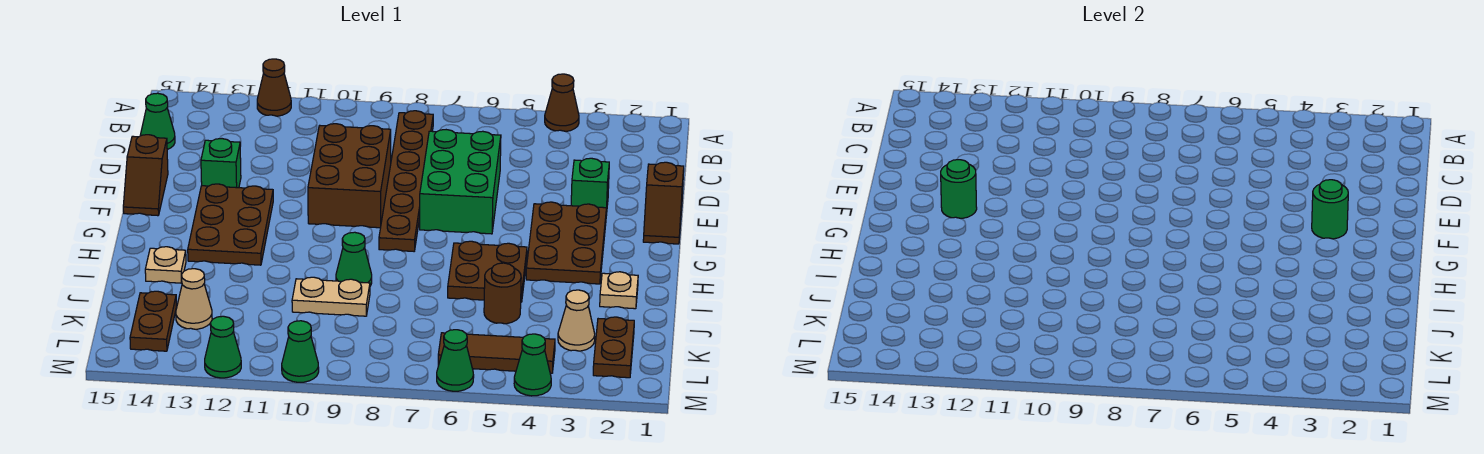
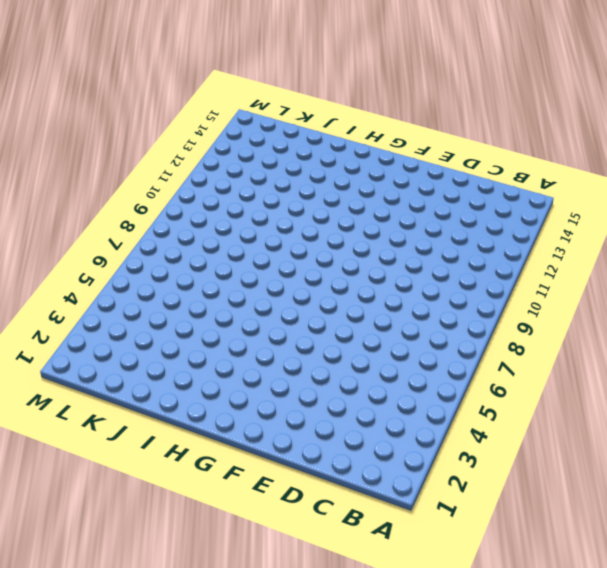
none -> brown cone A4 level 1
none -> brown cone A12 level 1
none -> brown plate B8:G8 level 1

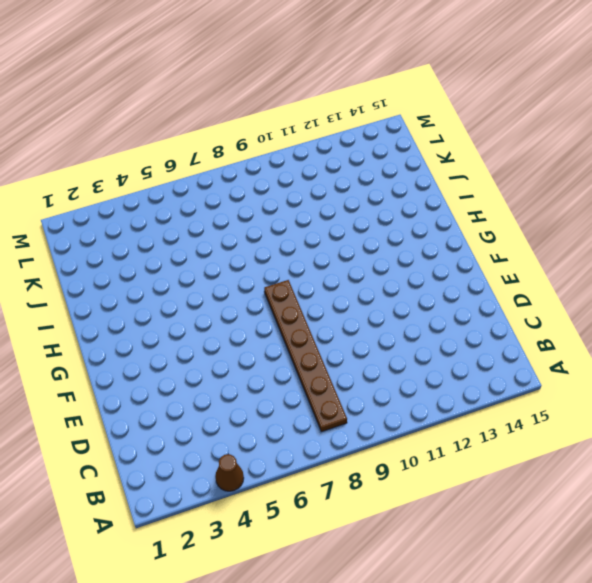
none -> brown cone A12 level 1
none -> green cone C15 level 1
none -> green brick D6:F7 level 1

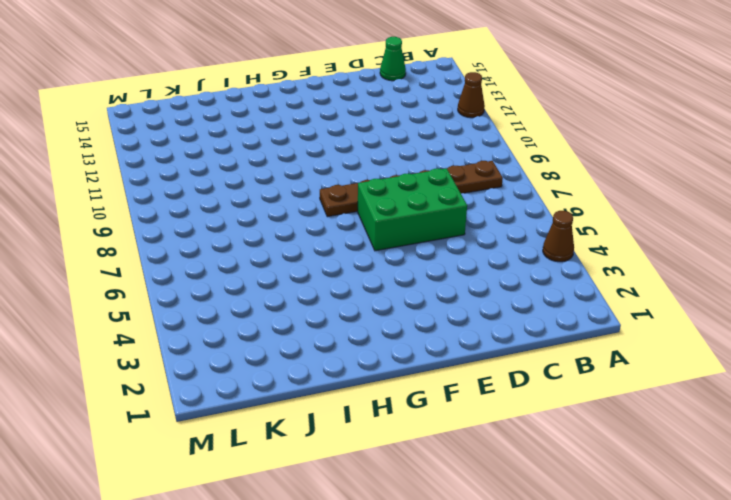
none -> brown brick D9:F10 level 1
none -> brown slope E1:F1 level 1 top E
none -> green brick E3 level 1

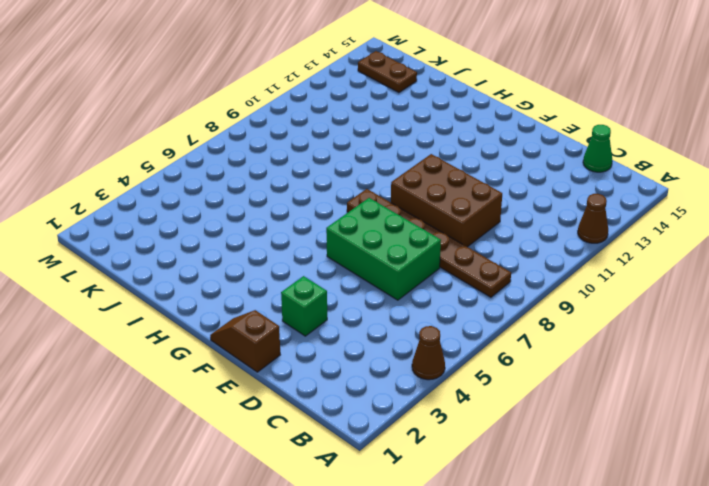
none -> green brick E13 level 1
none -> brown slope E15:F15 level 1 top E
none -> brown plate F3:H4 level 1

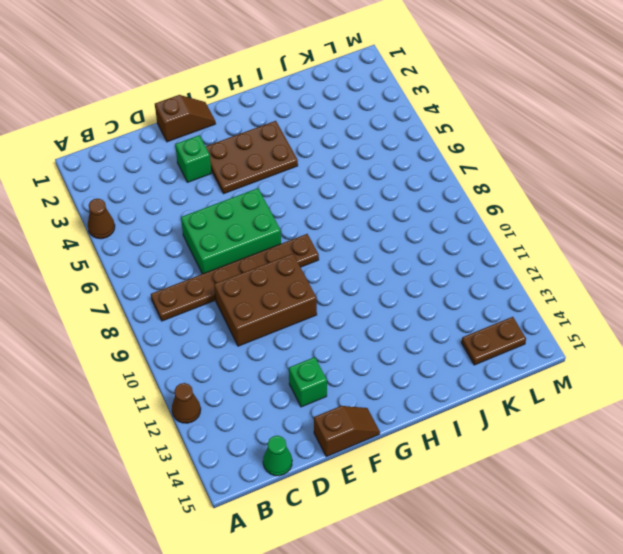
none -> brown plate F12:H13 level 1
none -> brown plate H5:I6 level 1
none -> tan plate I2 level 1

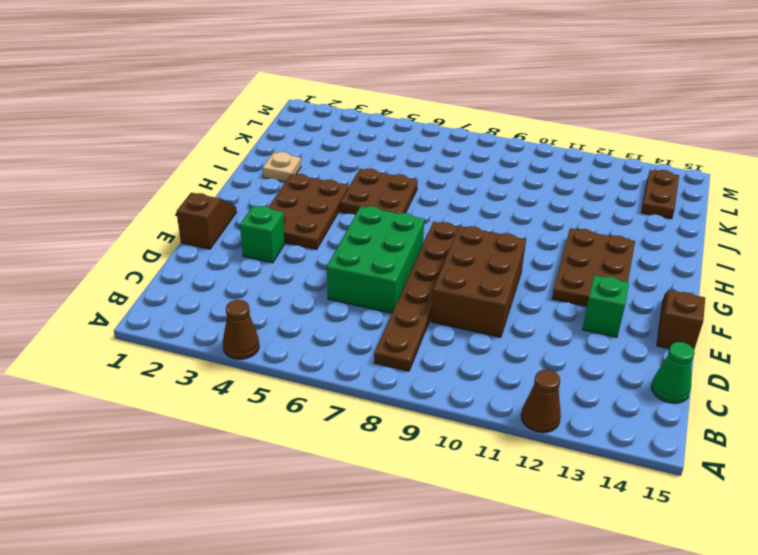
none -> green cone I9 level 1
none -> tan plate I14 level 1
none -> brown round brick J5 level 1

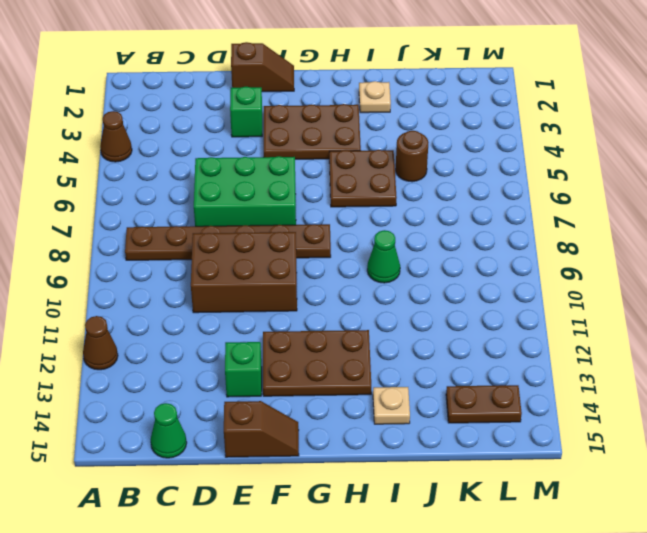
none -> tan plate J9:J10 level 1
none -> brown plate K2:L2 level 1
none -> tan cone K3 level 1

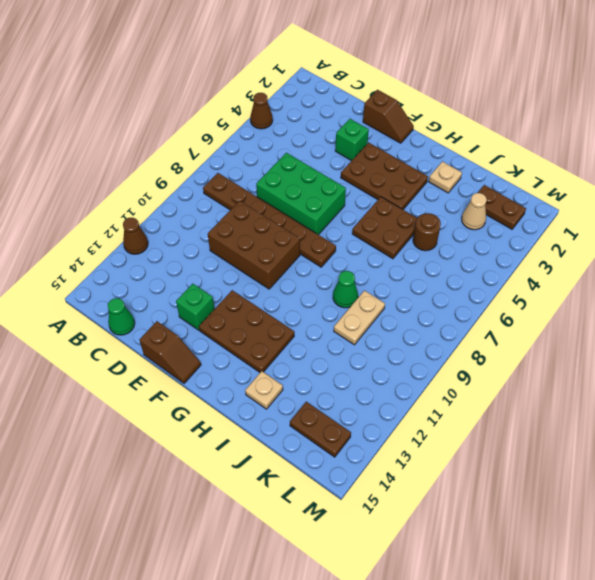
none -> tan cone K13 level 1
none -> brown tile L4:L6 level 1
none -> green cone M4 level 1

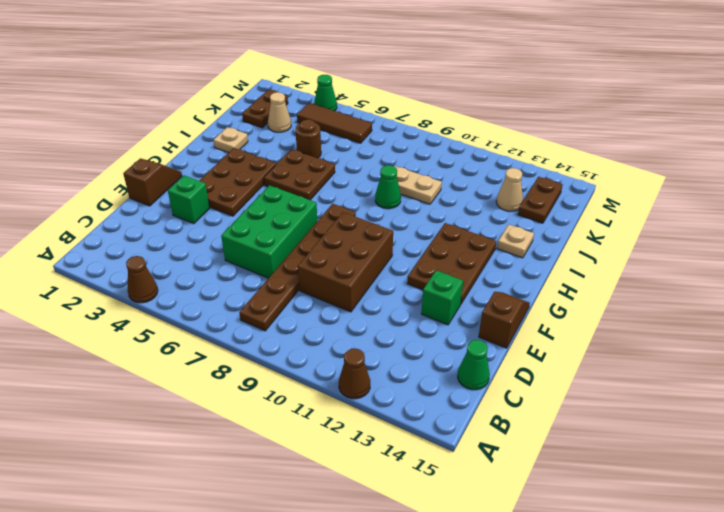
none -> green cone M6 level 1
none -> green cone M10 level 1
none -> green cone M12 level 1

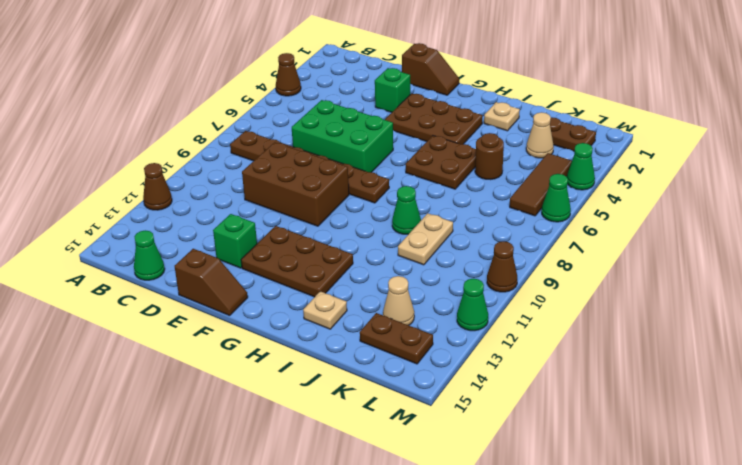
brown cone M10 level 1 -> green cone M10 level 1
none -> green round brick F3 level 2
none -> green round brick F13 level 2

